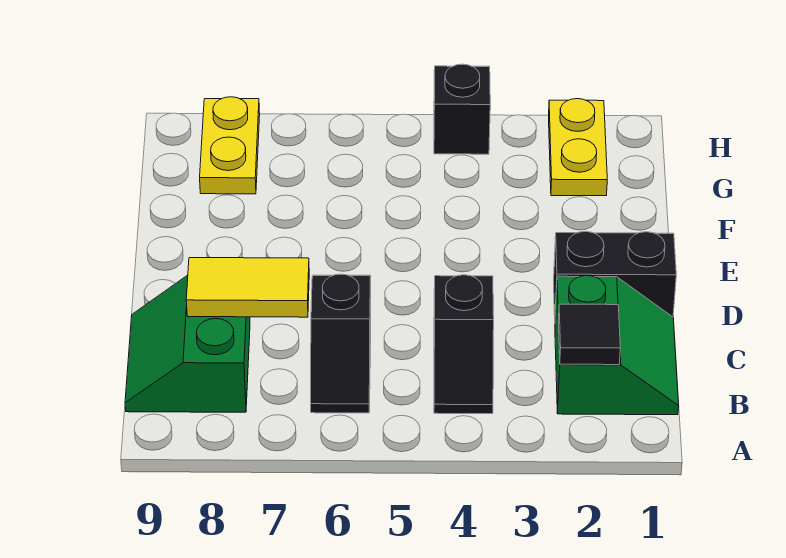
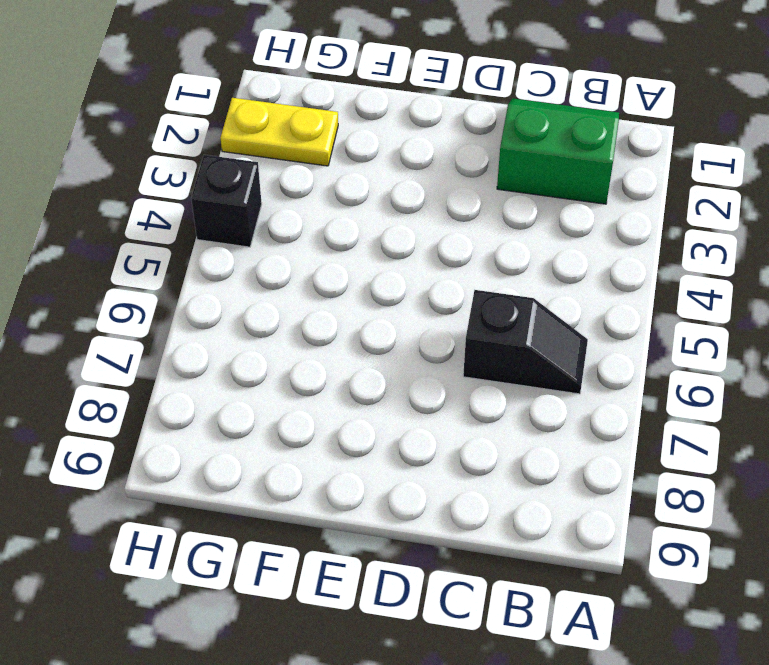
none -> black slope B4:C4 level 1 top C
none -> green slope B8:C9 level 1 top 8

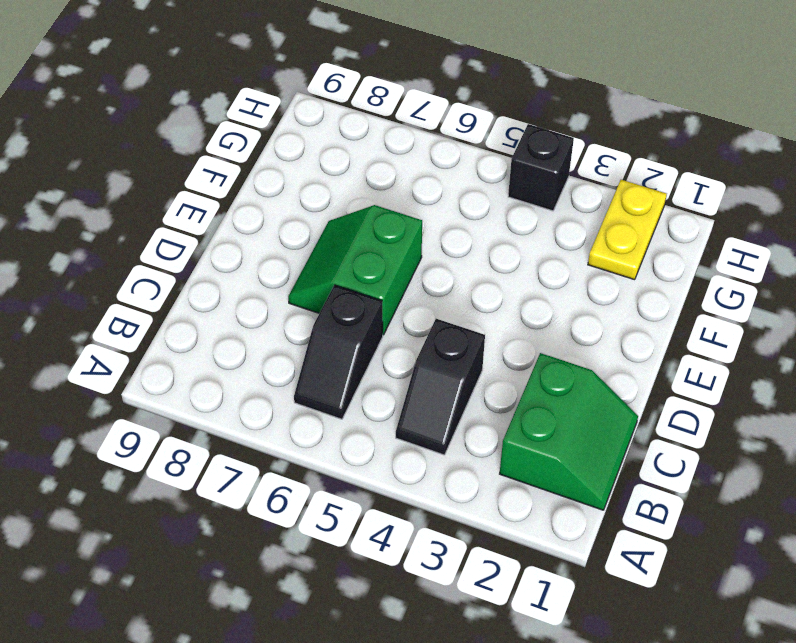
green slope D6:E7 level 1 top 6 -> green slope B8:C9 level 1 top 8
none -> black brick D1:D2 level 1
none -> yellow plate G8:H8 level 1

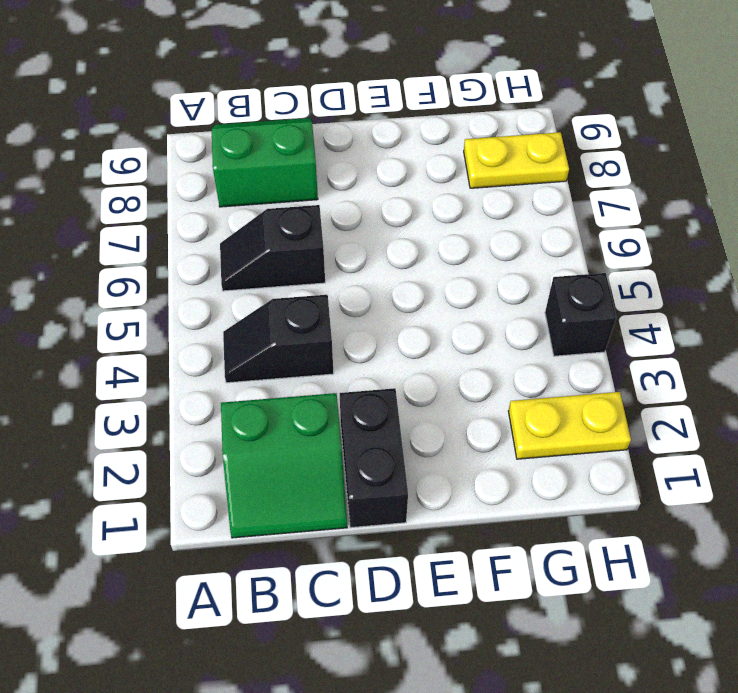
none -> black tile B2 level 2
none -> yellow tile C7:C8 level 2

